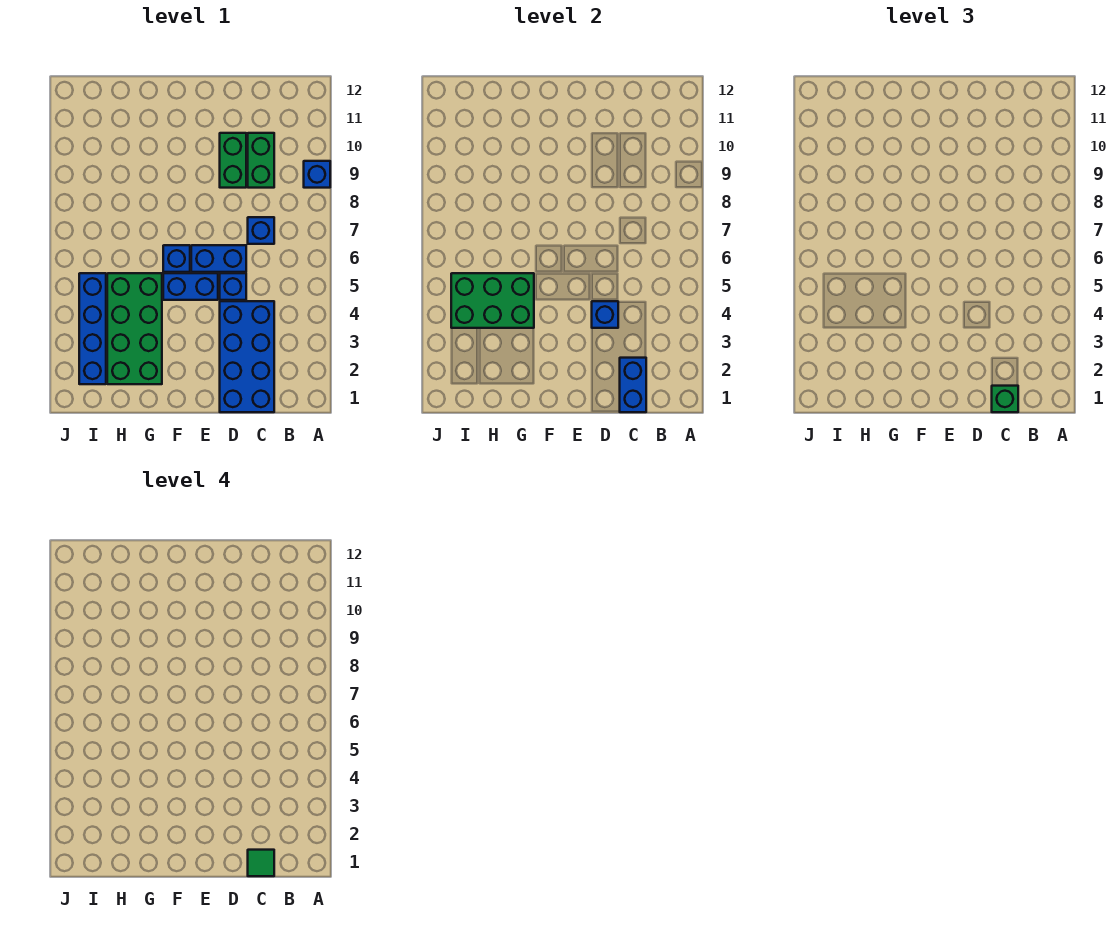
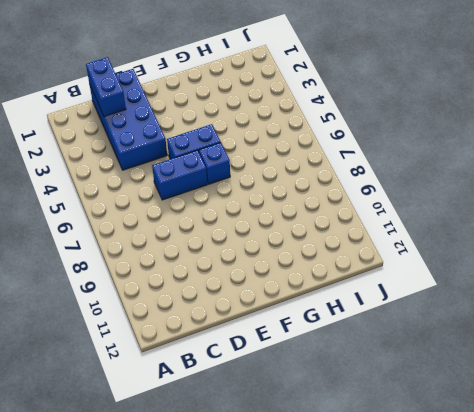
none -> blue brick A9 level 1
none -> blue brick C7 level 1
none -> green brick C9:C10 level 1

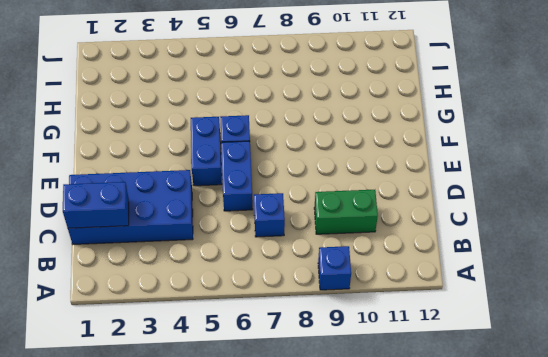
none -> blue brick D5 level 1
none -> green brick D9:D10 level 1
none -> green brick G2:H5 level 1

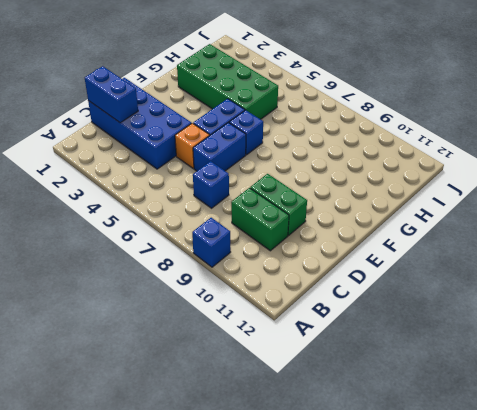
orange brick D5 level 1 -> blue brick D5 level 1
none -> blue brick I2:I5 level 1
none -> blue brick D4 level 2
none -> green brick G4:I5 level 2

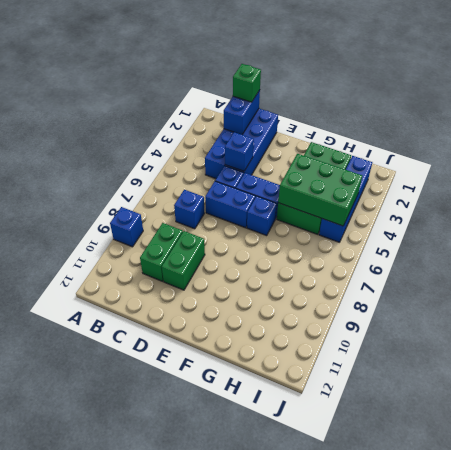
none -> green tile C1 level 4

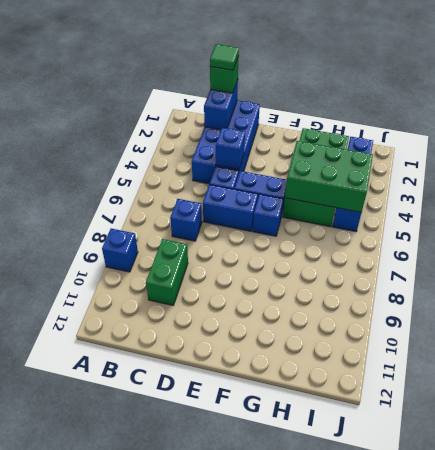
none -> green brick D9:D10 level 1

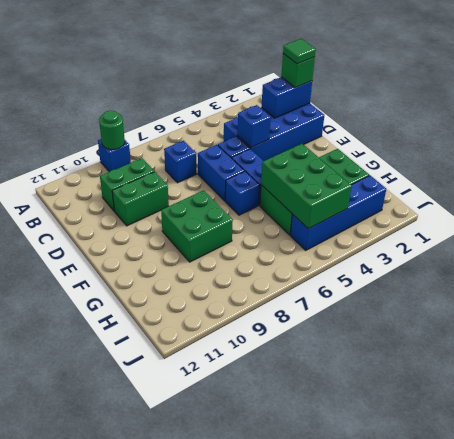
green round brick A9 level 2 -> none
green brick F8:G9 level 1 -> none

